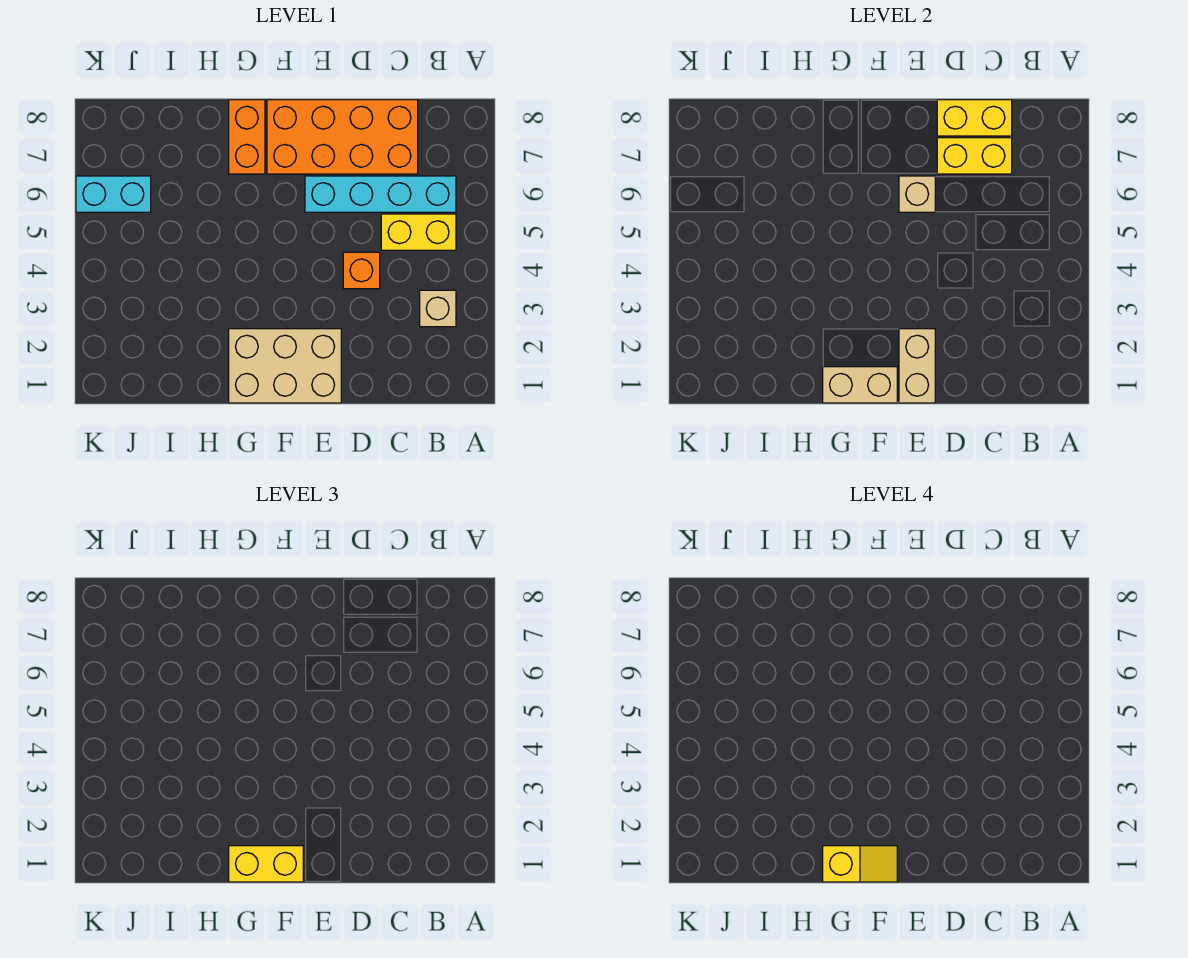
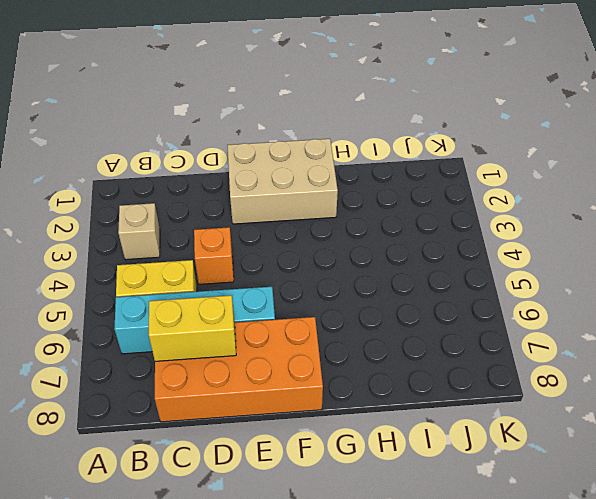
none -> orange brick G7:G8 level 1
none -> cyan brick J6:K6 level 1
none -> yellow brick C8:D8 level 2

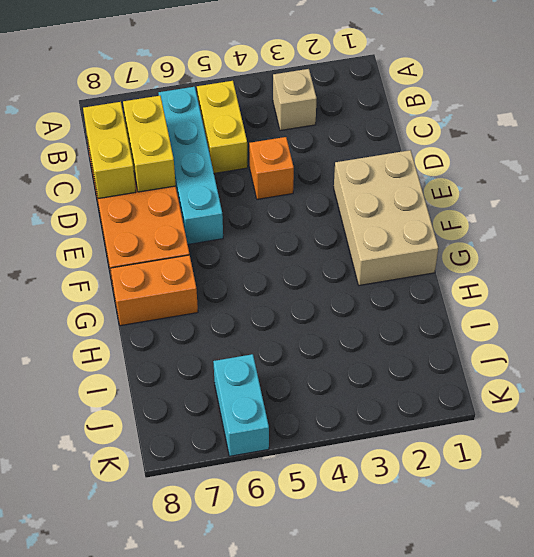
none -> tan brick E1:E2 level 2
none -> tan brick E6 level 2
none -> tan brick F1:G1 level 2

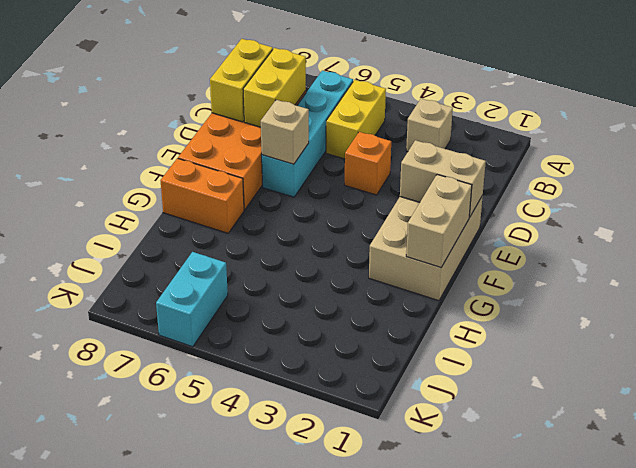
none -> yellow brick F1:G1 level 3
none -> yellow slope F1:G1 level 4 top G

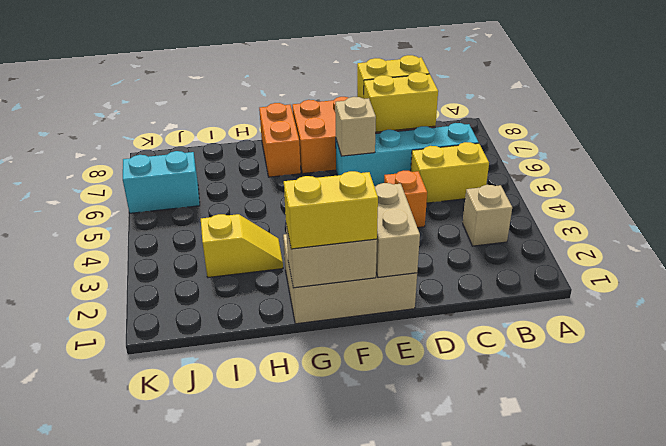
yellow slope H3:I3 level 1 top I -> yellow slope F1:G1 level 4 top G

